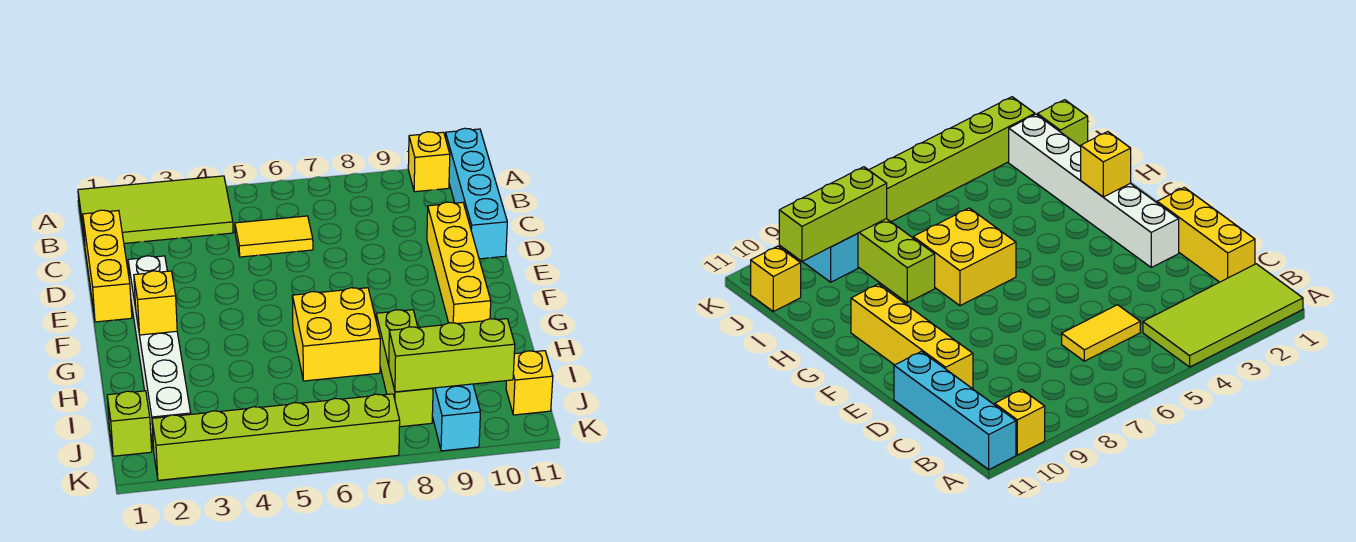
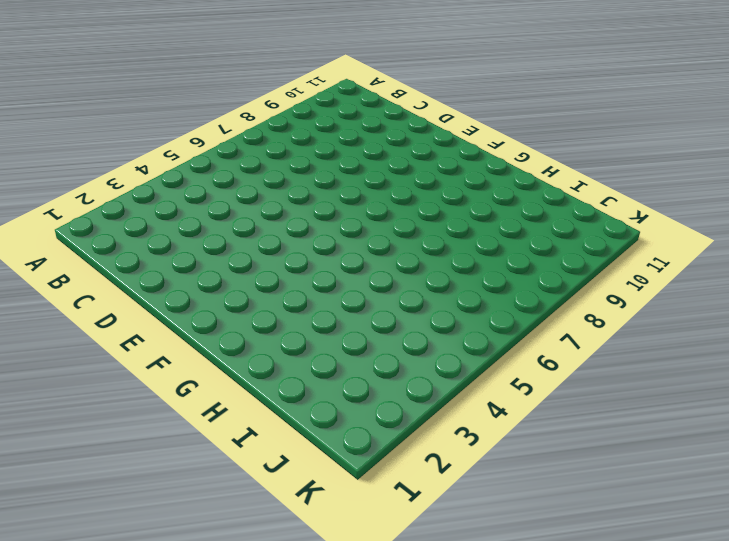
none -> lime tile A1:B4 level 1
none -> yellow brick A10 level 1
none -> cyan brick A11:D11 level 1

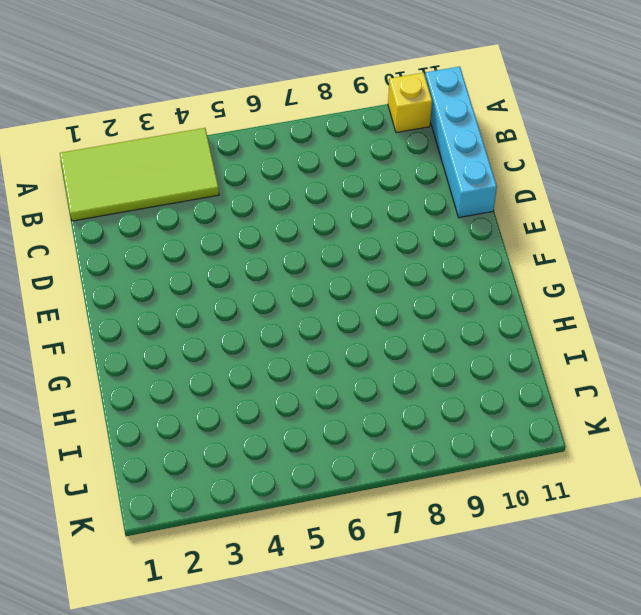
none -> yellow brick C1:E1 level 1
none -> yellow tile C5:C6 level 1
none -> yellow brick D10:G10 level 1

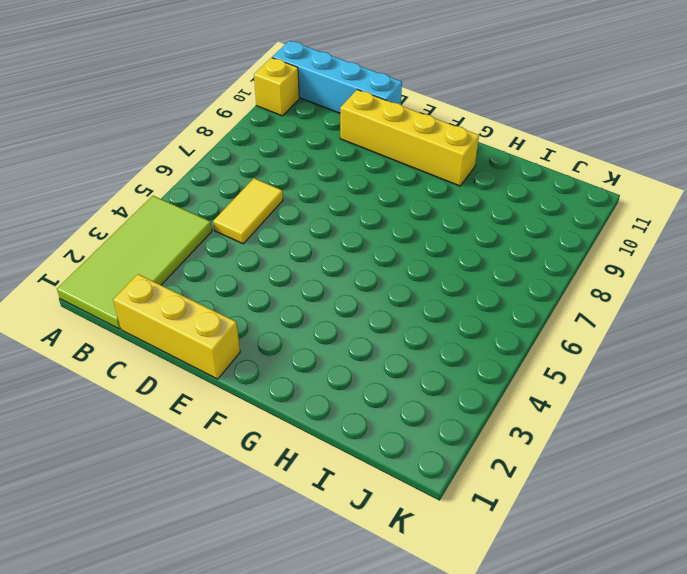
none -> white brick E2:J2 level 1
none -> yellow brick G6:H7 level 1
none -> lime brick H8:J8 level 1

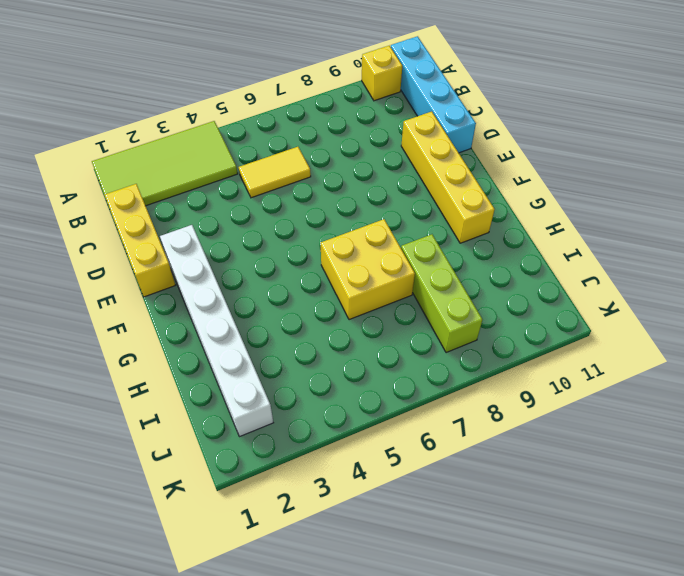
none -> lime brick J1 level 1
none -> cyan brick J9:K9 level 1
none -> yellow brick J11 level 1

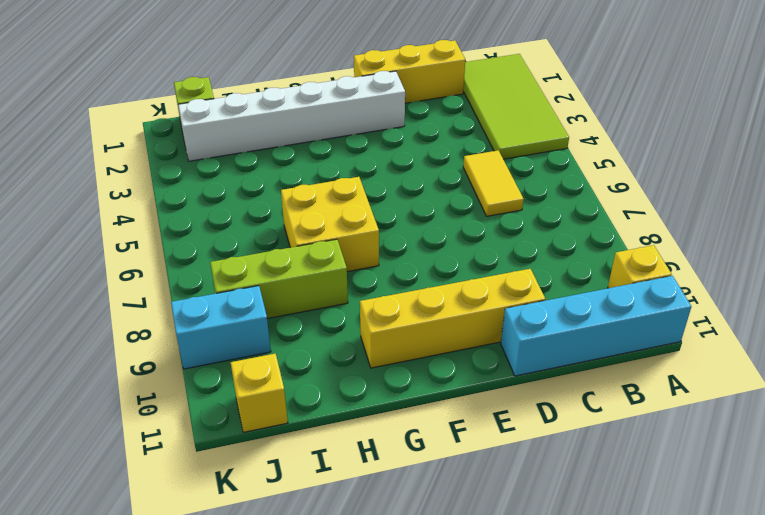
none -> lime brick K2:K7 level 1
none -> yellow brick G2 level 2
none -> lime brick J8:J10 level 2

